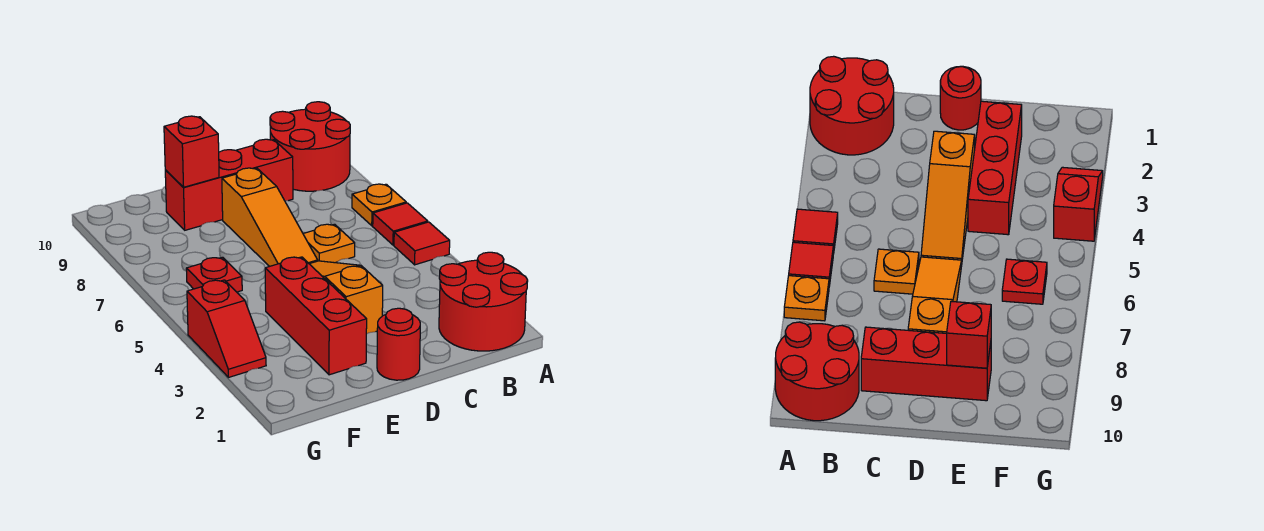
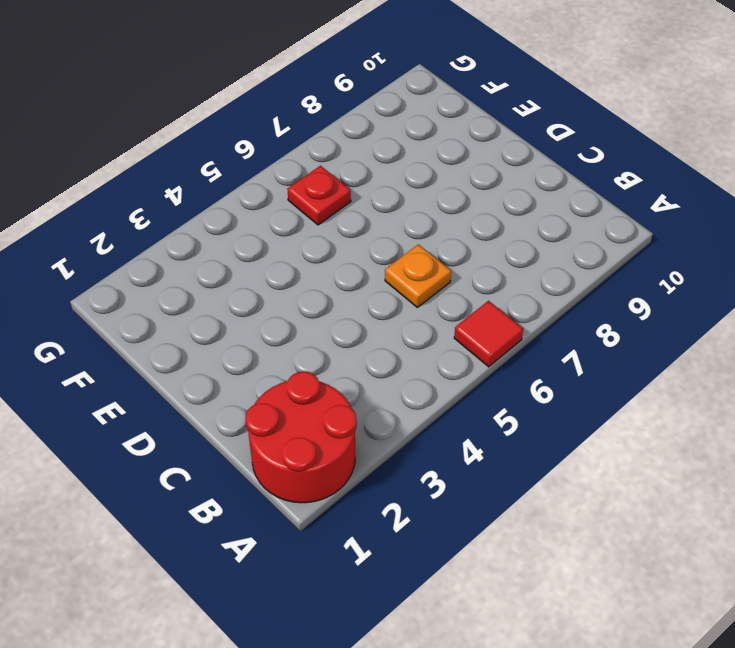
none -> red tile A5 level 1
none -> orange plate A7 level 1
none -> red round brick A9:B10 level 1

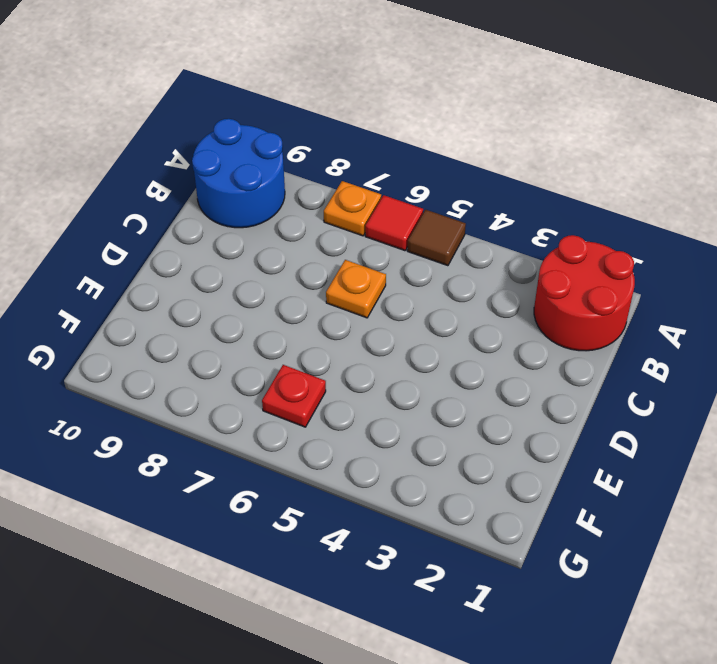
brown tile A5 level 1 -> red tile A5 level 1
blue round brick A9:B10 level 1 -> red round brick A9:B10 level 1
none -> red brick C9:E9 level 1
none -> red round brick D1 level 1
none -> orange slope D3:D5 level 1 top 3

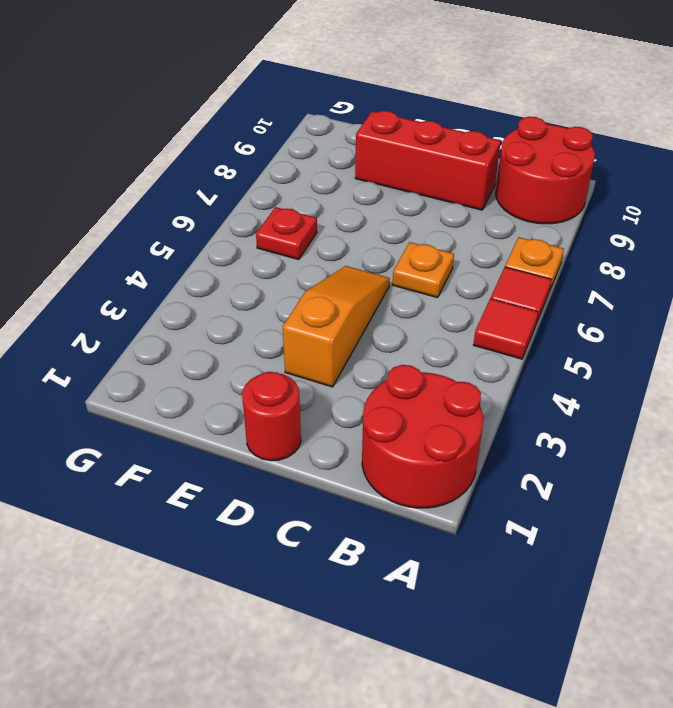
none -> orange slope D6:D8 level 1 top 8
none -> red brick E2:E4 level 1
none -> red slope G3:G4 level 1 top 4

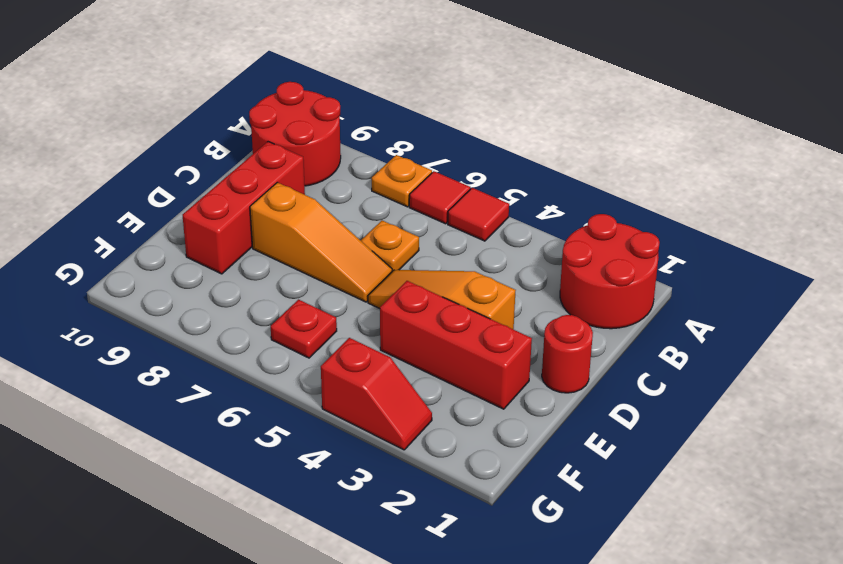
none -> red brick E9 level 2

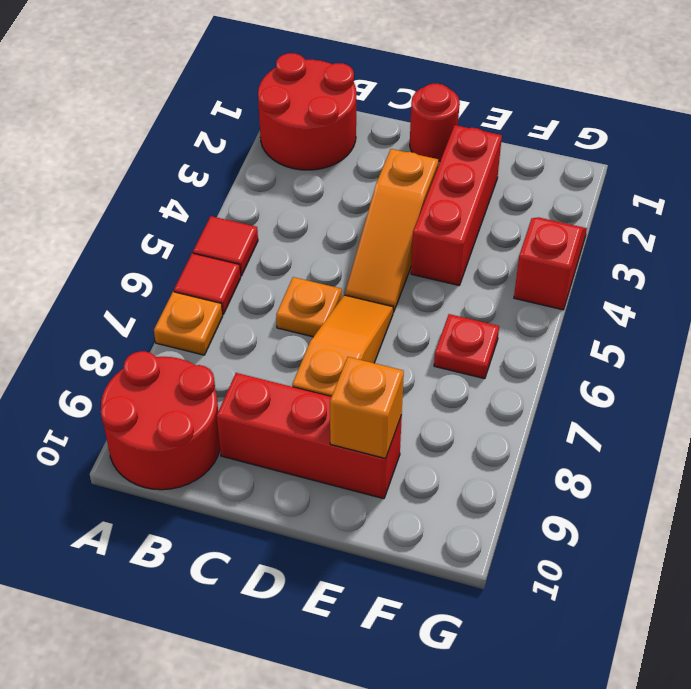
orange brick E9 level 2 -> red brick E9 level 2

